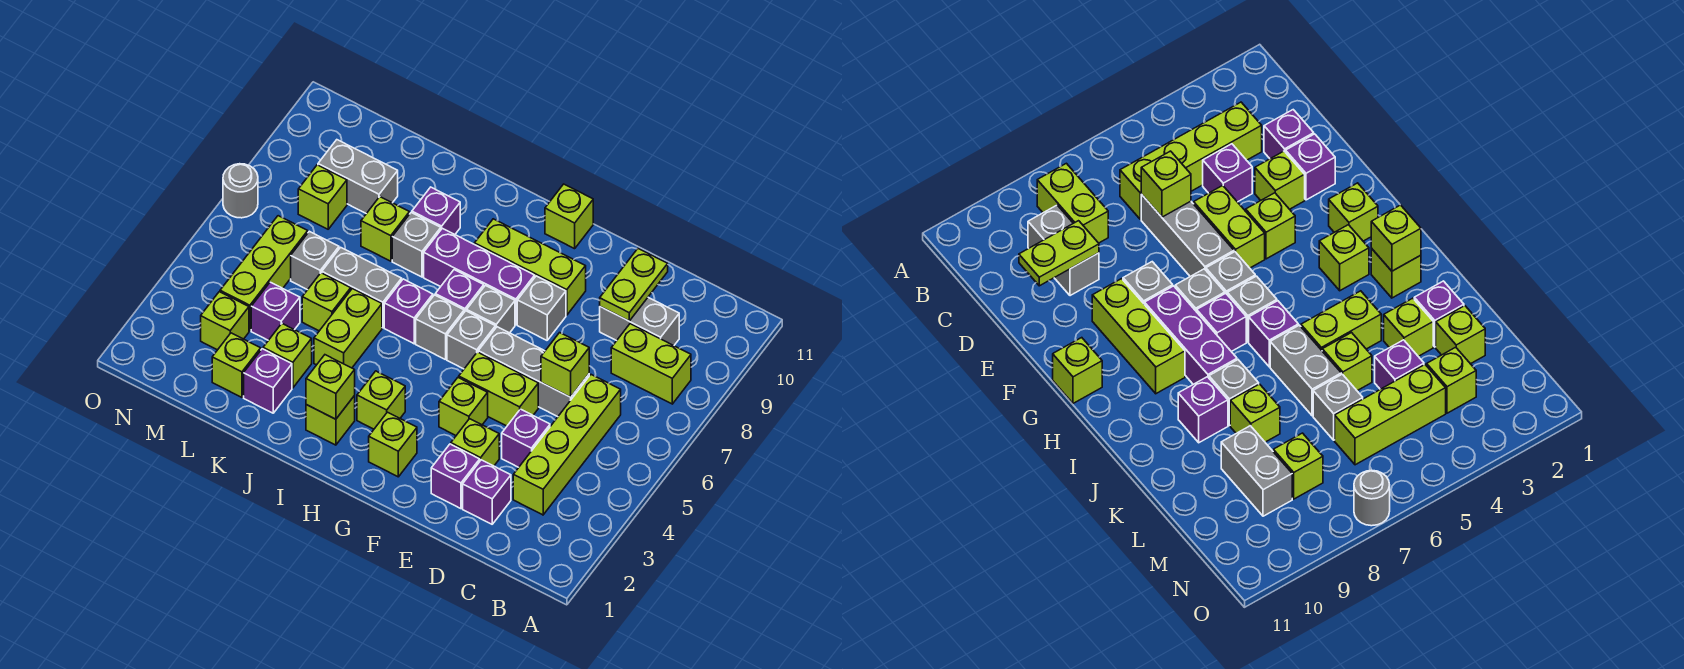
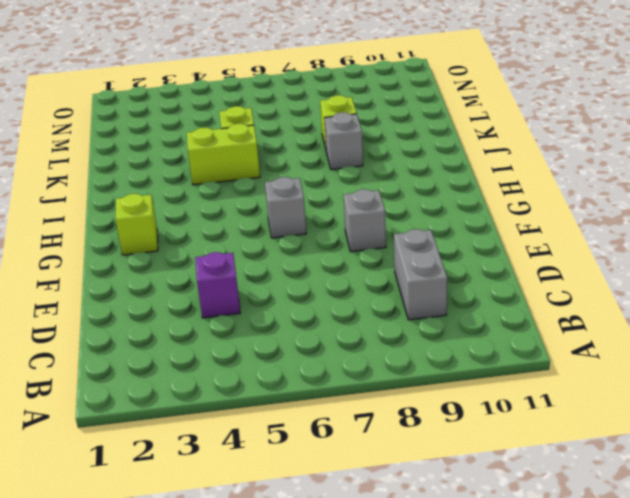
none -> lime brick B8:C8 level 1
none -> lime brick C3:C6 level 1
none -> purple brick D2 level 1
none -> grey brick D6:F6 level 1

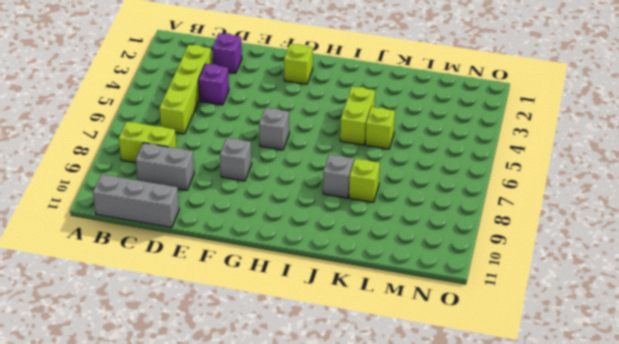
grey brick B11:D11 level 1 -> grey brick D6:F6 level 1
none -> purple brick E2 level 1
none -> lime brick E3 level 1
none -> lime brick E5:F5 level 1
none -> lime brick F4 level 1

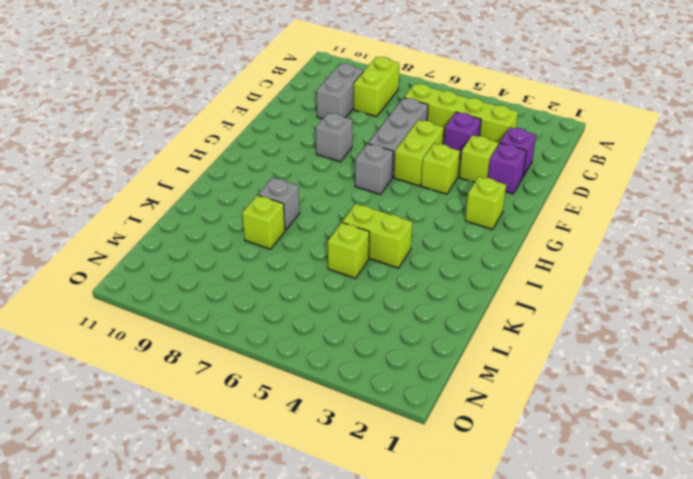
none -> lime brick F9:H9 level 1
none -> grey brick G7 level 1
none -> purple brick G8:I8 level 1
none -> lime brick G11 level 1

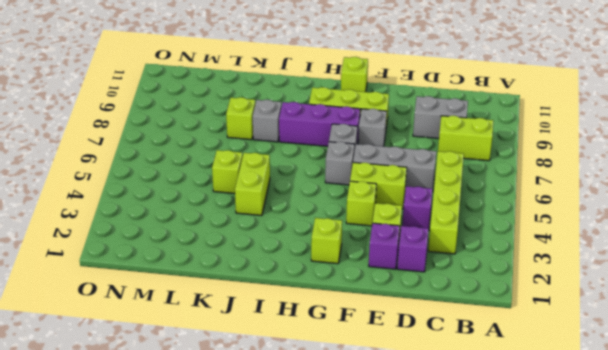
none -> lime brick H3 level 1
none -> grey brick H6 level 1
none -> purple brick H7 level 1
none -> lime brick I2 level 1

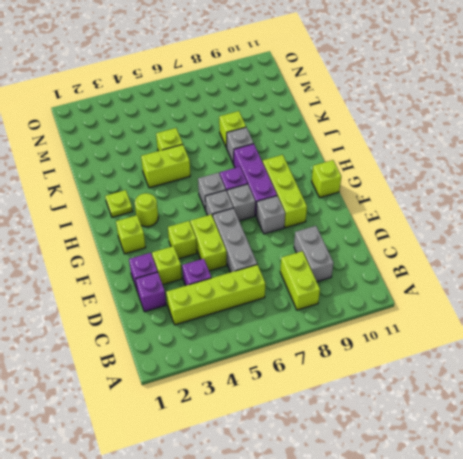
lime round brick H3 level 1 -> lime brick H3 level 1
lime plate I2 level 1 -> lime brick I2 level 1
none -> purple brick I6 level 1
none -> grey brick J6:K6 level 1
none -> purple brick J9 level 1
none -> purple brick K2 level 1

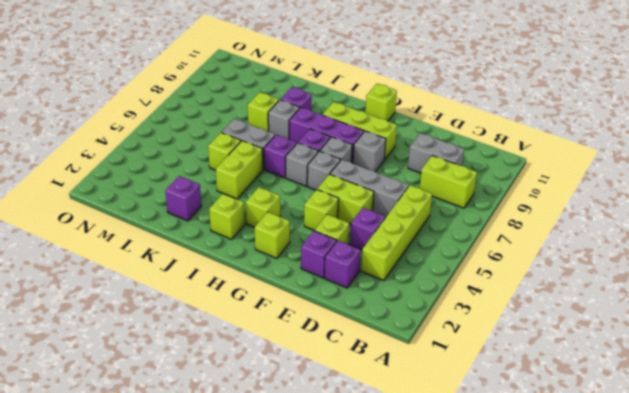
none -> lime brick K3 level 1
none -> lime brick L2 level 1
none -> purple brick L4 level 1
none -> grey brick L6 level 1

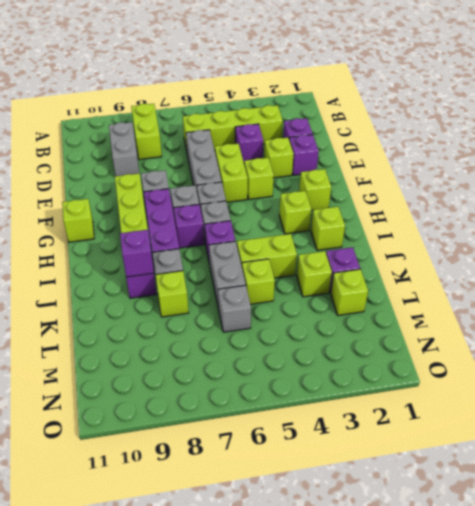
purple brick J9 level 2 -> purple brick L4 level 1
none -> grey brick L9:M9 level 1
none -> lime brick M3 level 1
none -> lime brick M4:M6 level 1
none -> lime brick M8 level 1

